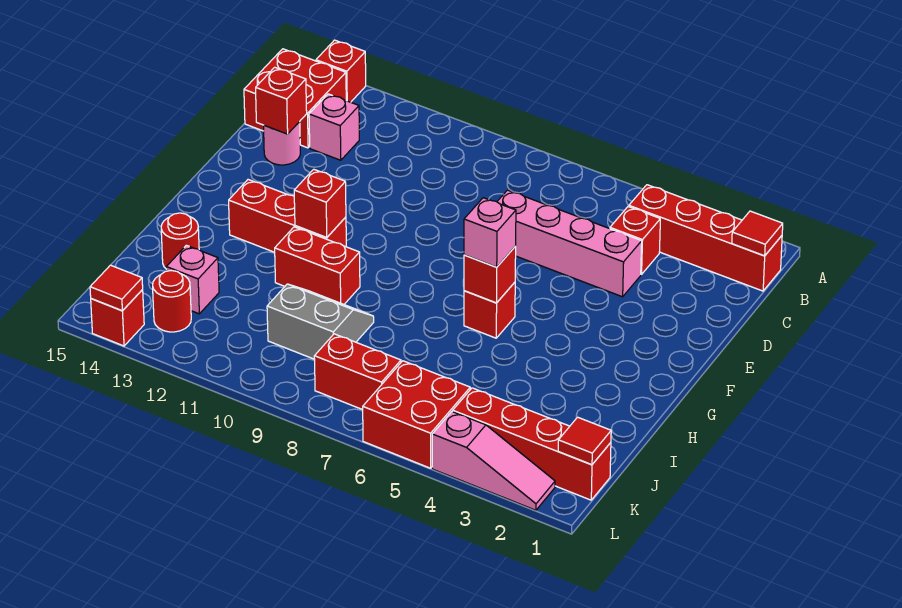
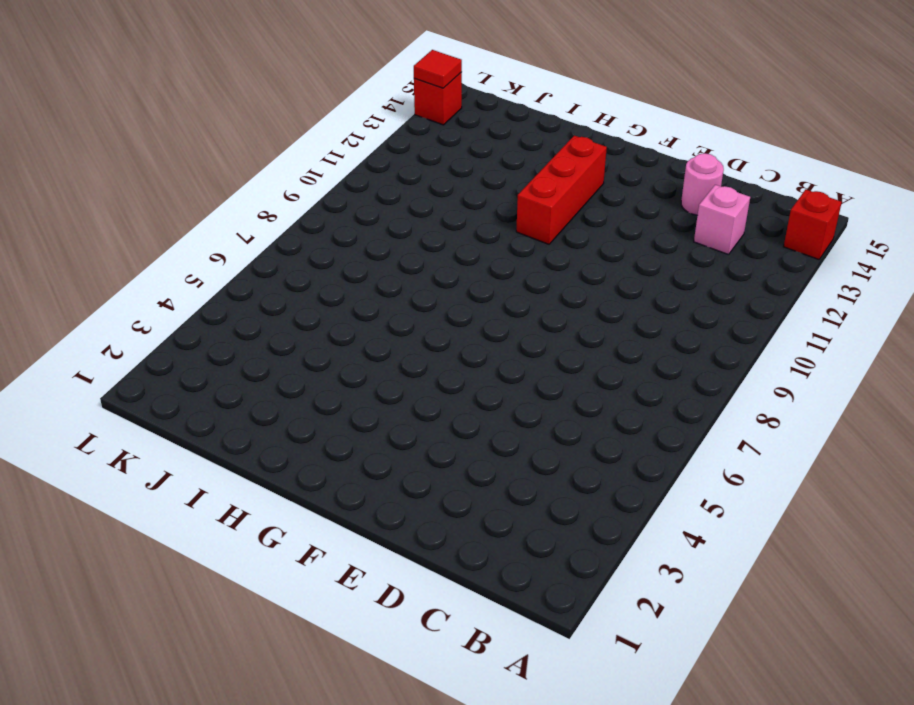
none -> red brick B1:B4 level 1
none -> red brick B14:C15 level 1
none -> red brick C4 level 1

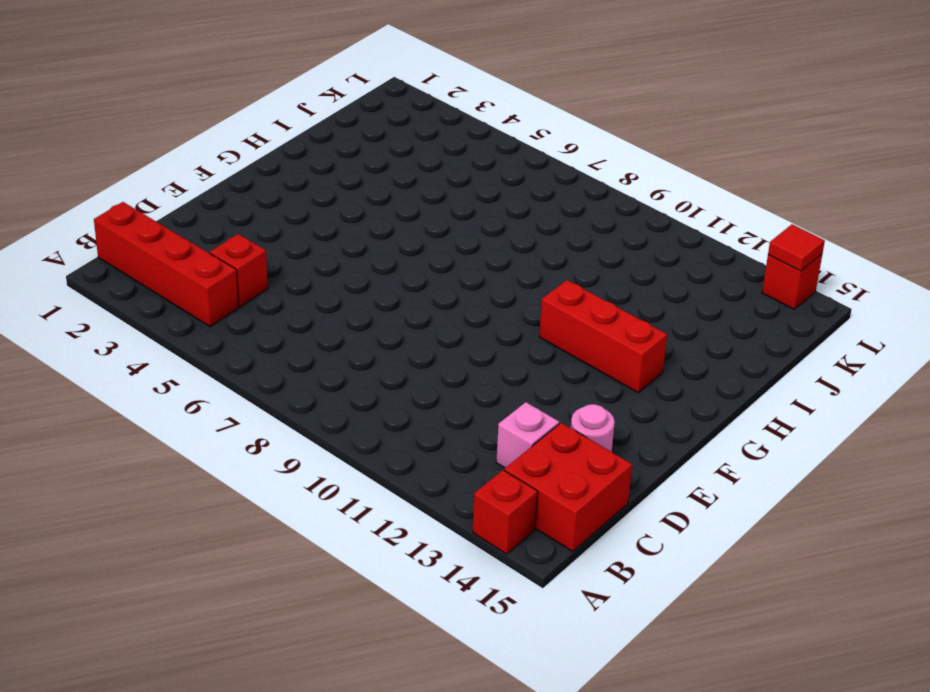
none -> pink brick D4:D7 level 1
none -> red brick G6 level 1
none -> red brick H10:H11 level 1

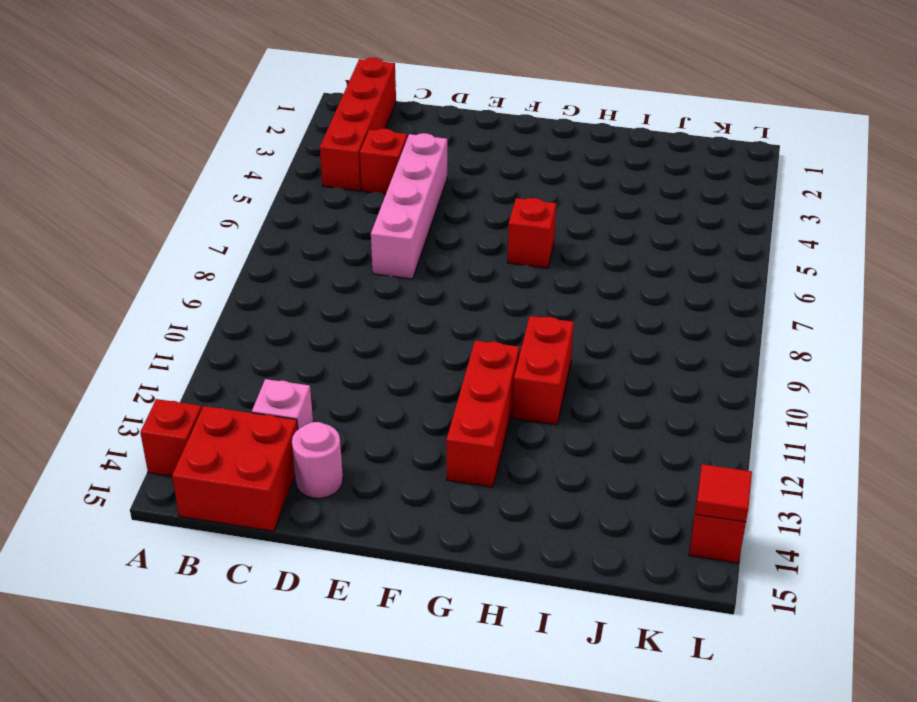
none -> grey slope I9:J10 level 1 top J
none -> red round brick I14 level 1
none -> pink brick J13 level 1

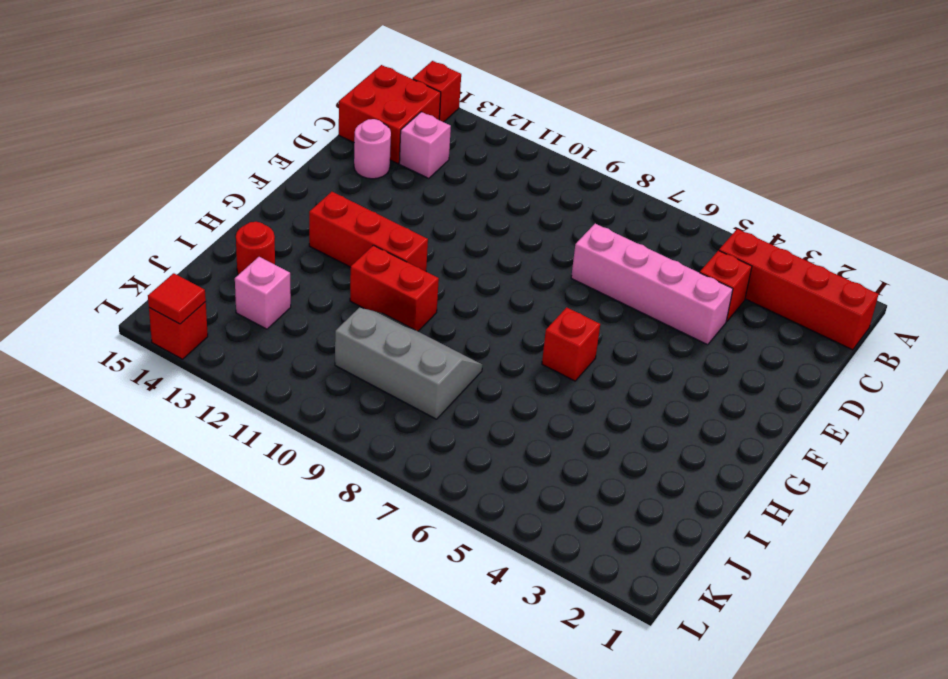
grey slope I8:J10 level 1 top J -> grey slope I9:J10 level 1 top J
none -> red brick K1:K4 level 1
none -> red brick K5:L6 level 1
none -> red brick K7:K8 level 1

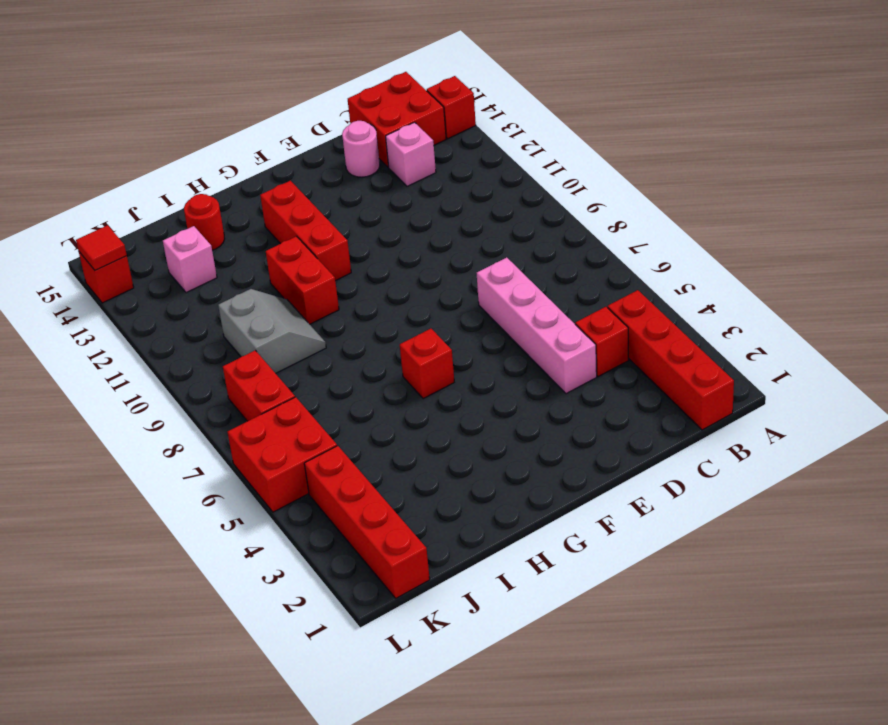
none -> red round brick K13 level 1
none -> pink slope L2:L4 level 1 top 4
none -> red tile B1 level 2

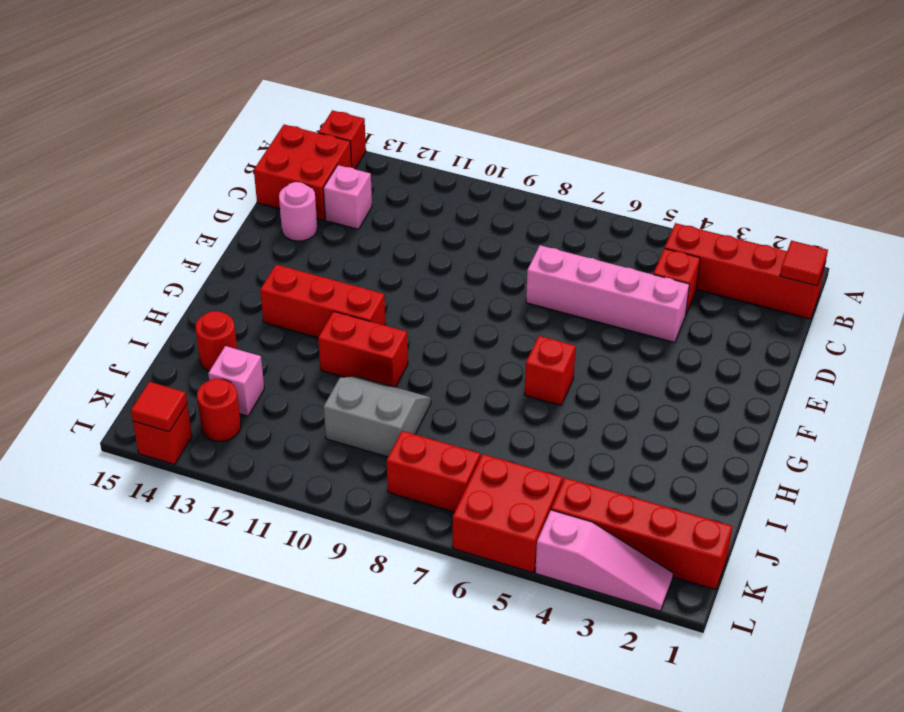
none -> red brick D14 level 2
none -> red brick G6 level 2
none -> red brick G11 level 2

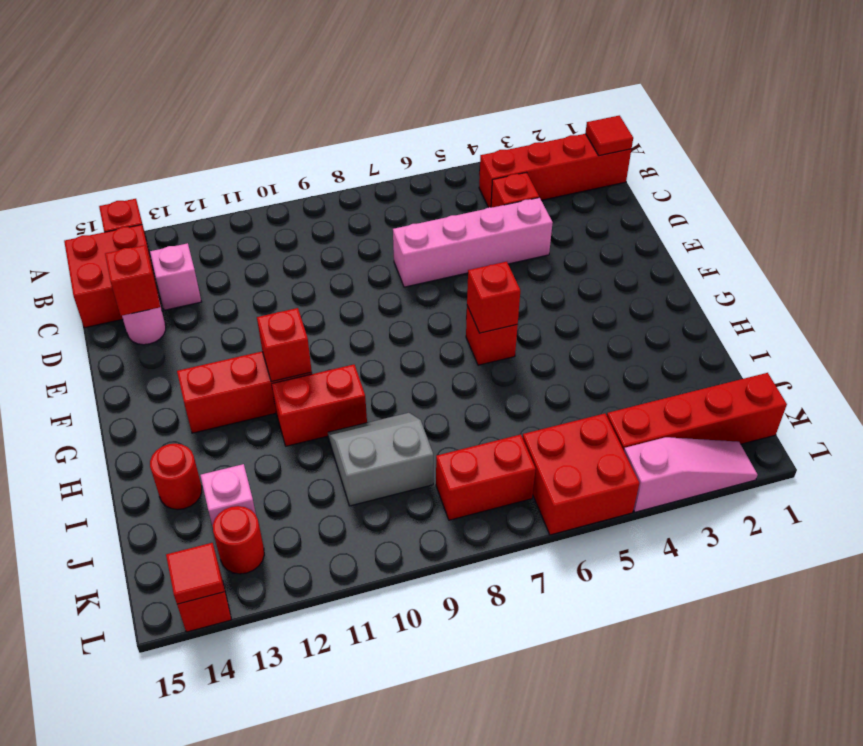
none -> red tile K1 level 2
none -> pink brick G6 level 3

